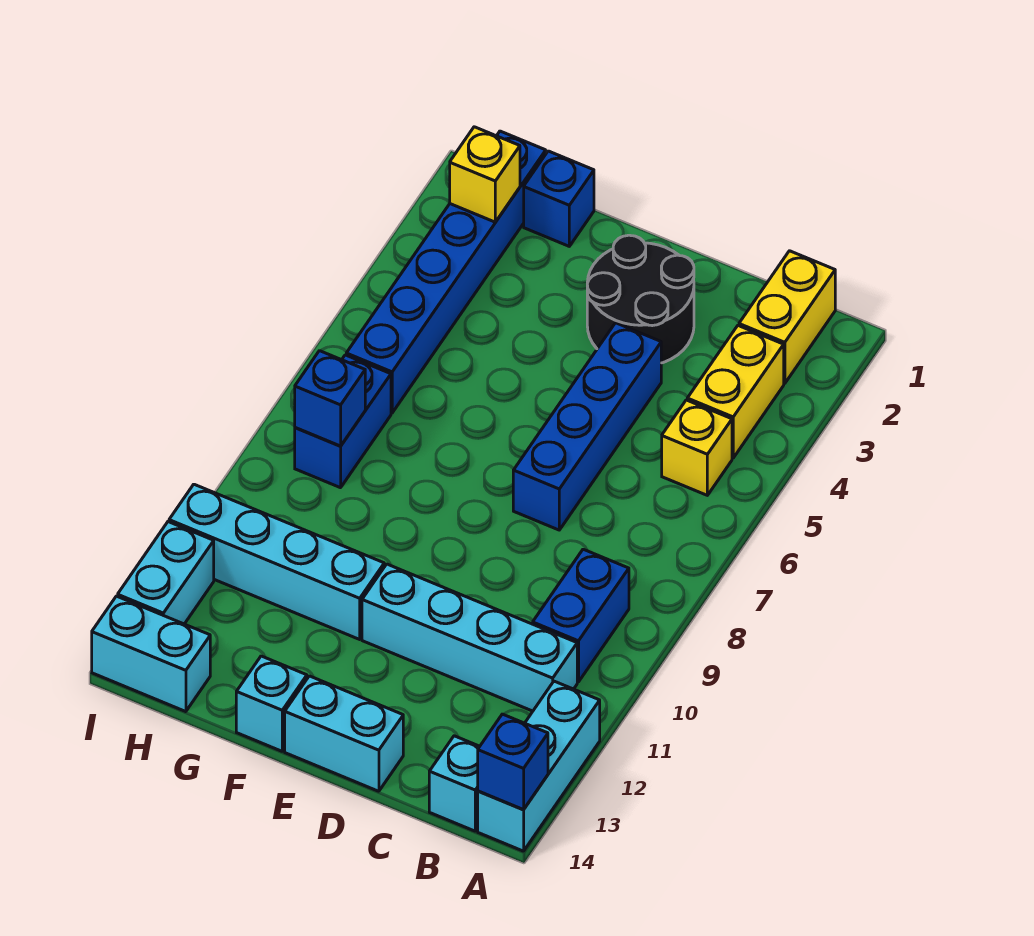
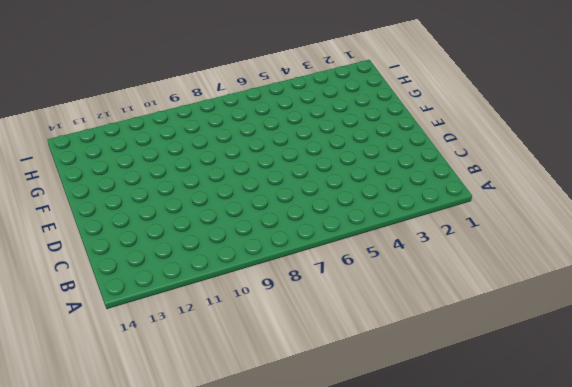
none -> cyan brick A12:A14 level 1
none -> yellow brick B1:B2 level 1
none -> yellow brick B3:B4 level 1

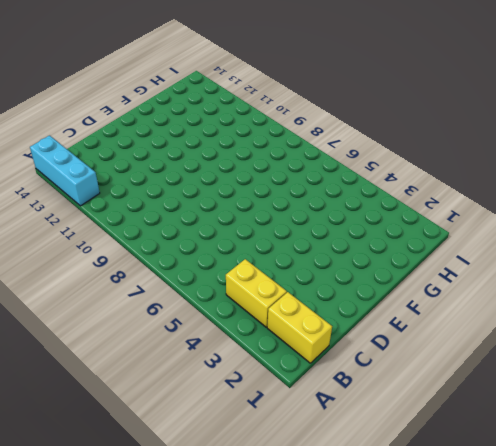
none -> yellow brick B5 level 1
none -> blue brick B9:B10 level 1
none -> cyan brick B11:E11 level 1

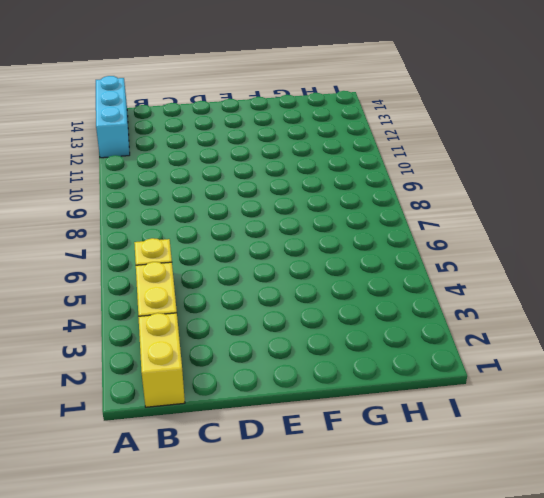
none -> blue brick B9:B10 level 1
none -> cyan brick B11:E11 level 1
none -> cyan brick B14 level 1

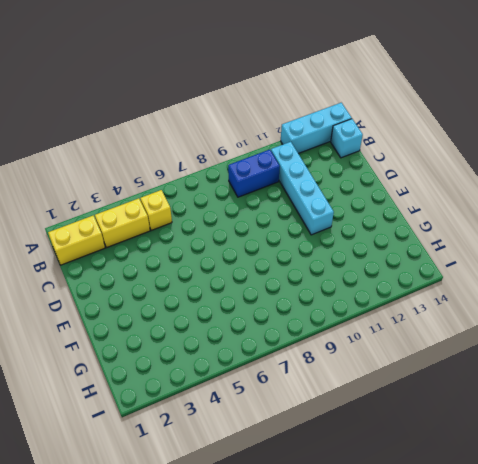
none -> black round brick D2:E3 level 1
none -> blue brick D4:D7 level 1
none -> cyan brick D14:E14 level 1

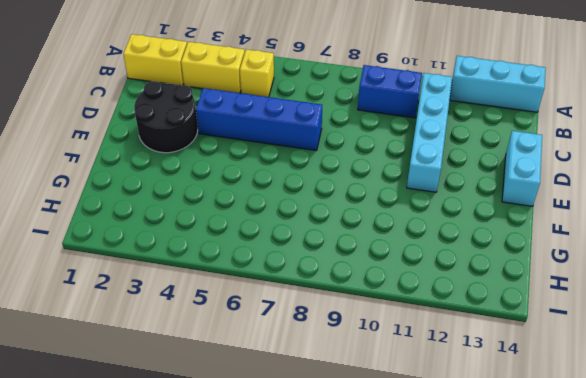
none -> cyan brick B14 level 1
none -> cyan brick F11:I11 level 1
none -> cyan brick F14 level 1

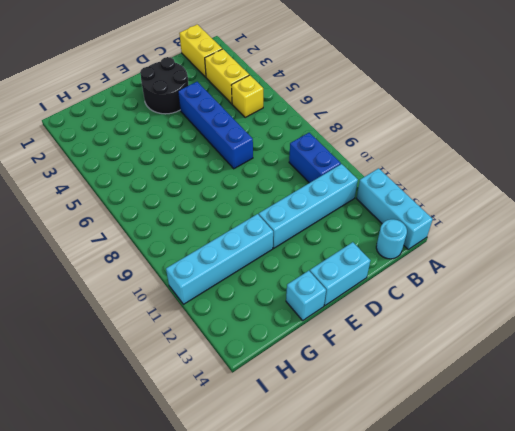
cyan round brick B14 level 1 -> cyan brick B14 level 1
none -> blue brick G1 level 1
none -> blue brick H1:H6 level 1
none -> blue brick H7:H8 level 1

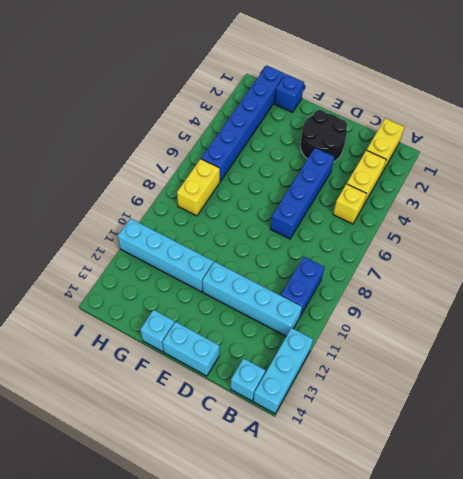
yellow brick H7:H8 level 1 -> blue brick H7:H8 level 1
none -> cyan brick H14:I14 level 1
none -> cyan brick I12:I13 level 1
none -> blue brick A14 level 2

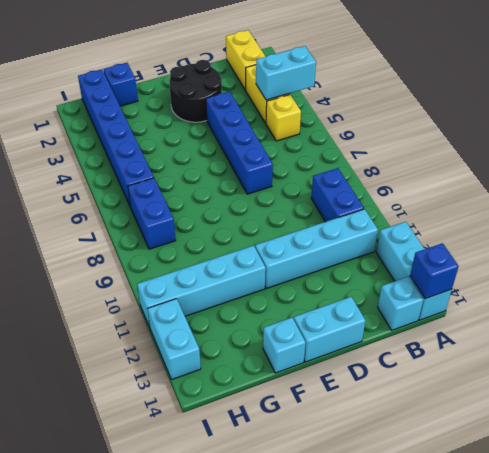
cyan brick A4:B4 level 2 -> cyan brick H14:I14 level 1
none -> yellow brick H2 level 2
none -> blue brick H8 level 2

